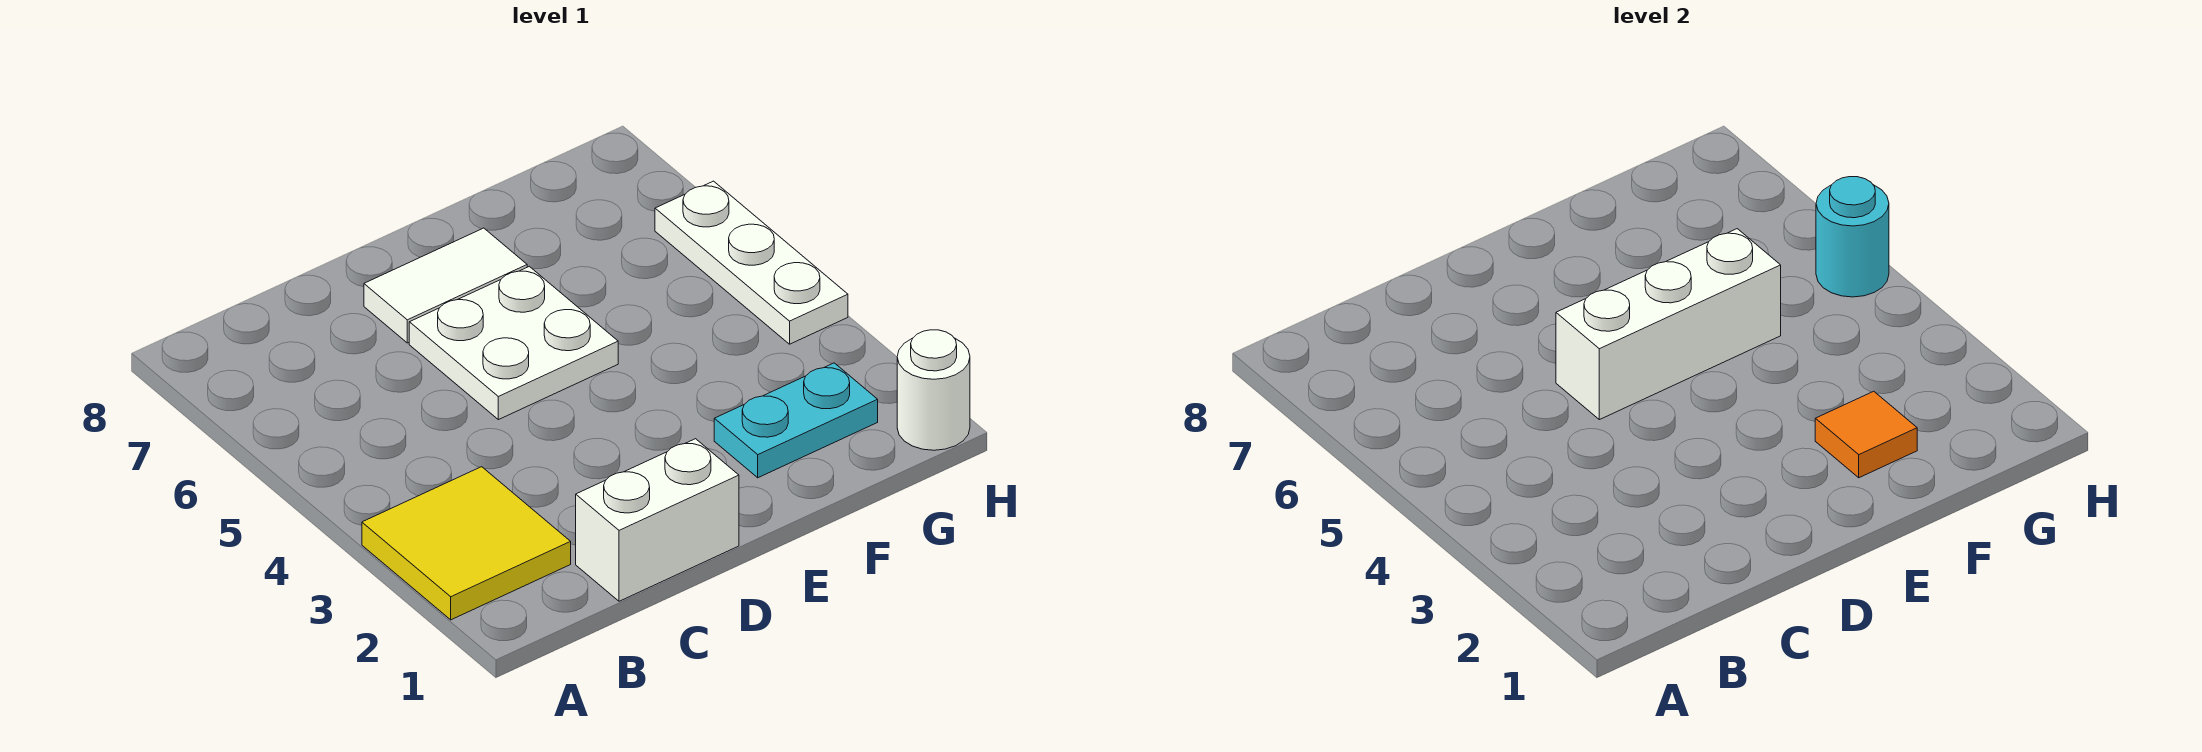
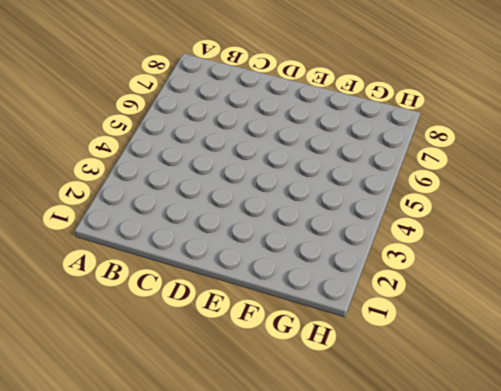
none -> yellow tile A2:B3 level 1
none -> white brick C1:D1 level 1

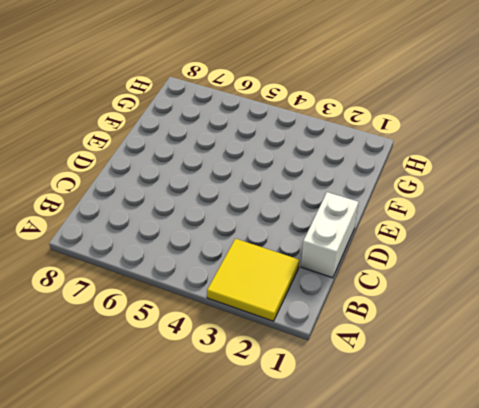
none -> white plate D5:E6 level 1
none -> white tile D7:E7 level 1

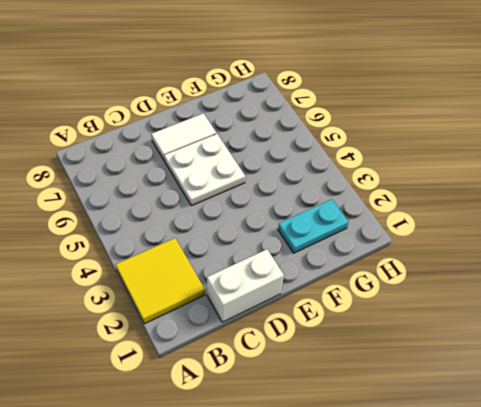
none -> white round brick H1 level 1
none -> white plate H4:H6 level 1

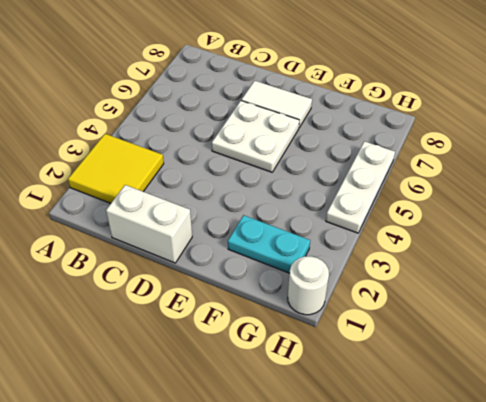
none -> white brick D5:F5 level 2
none -> orange tile F2 level 2

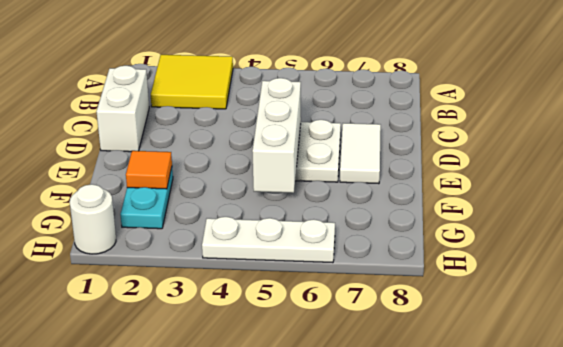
none -> cyan round brick H5 level 2

